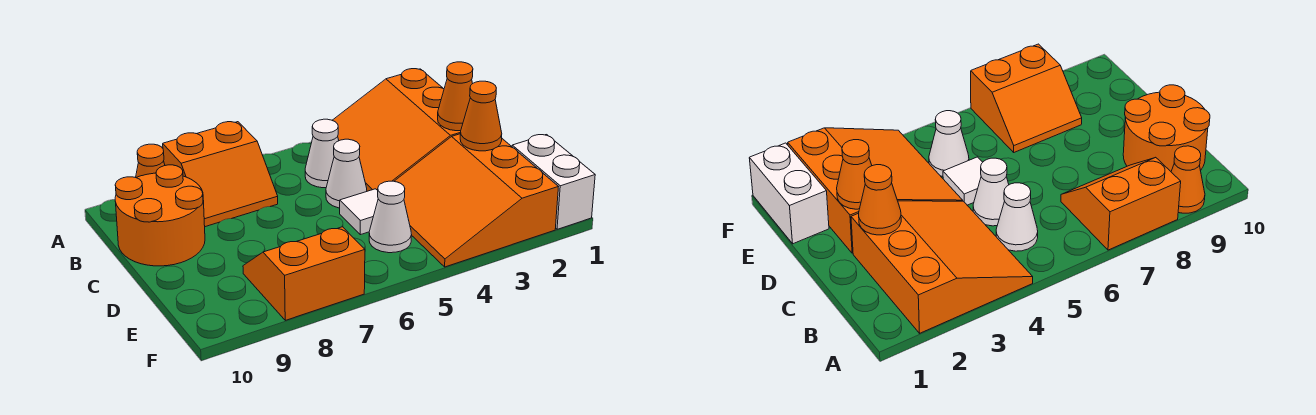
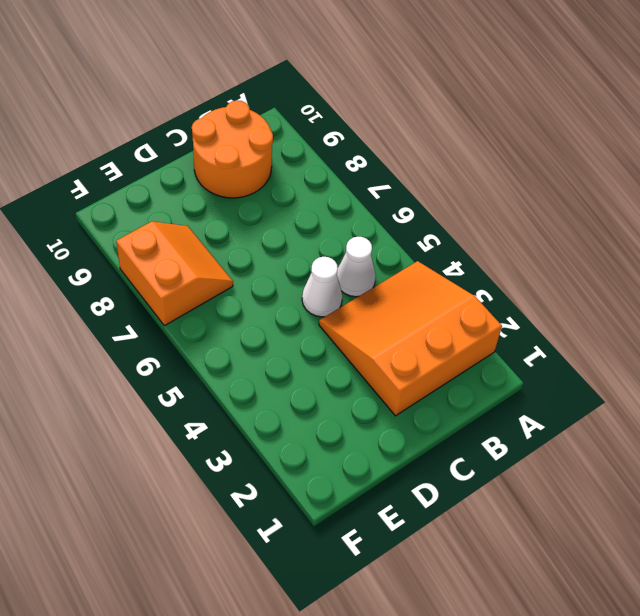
none -> orange slope A7:B8 level 1 top A
none -> orange cone A9 level 1
none -> orange slope D2:F4 level 1 top 2

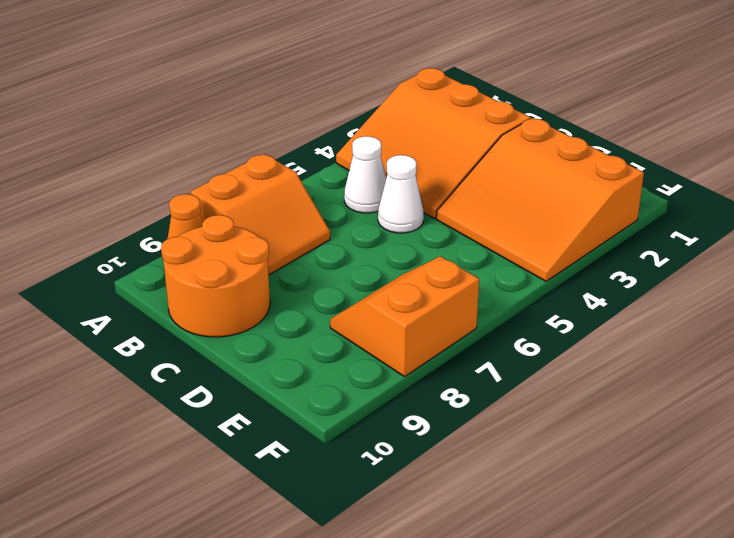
none -> white tile D5 level 1
none -> white brick E1:F1 level 1
none -> white cone E5 level 1

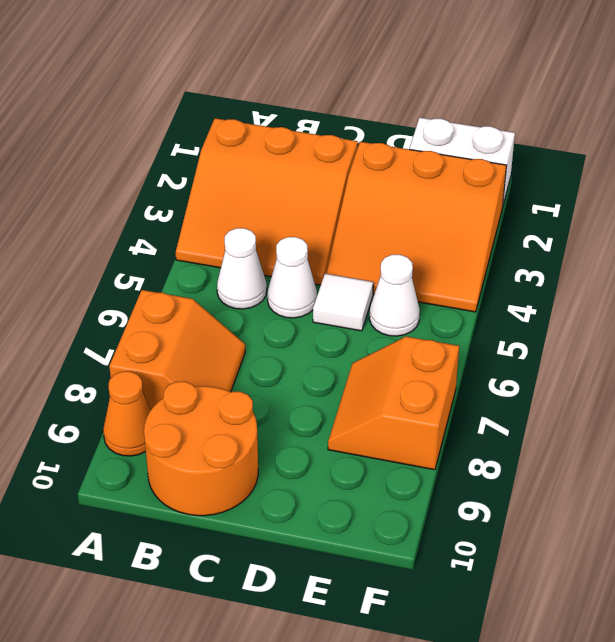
none -> orange cone C2 level 2
none -> orange cone D2 level 2

